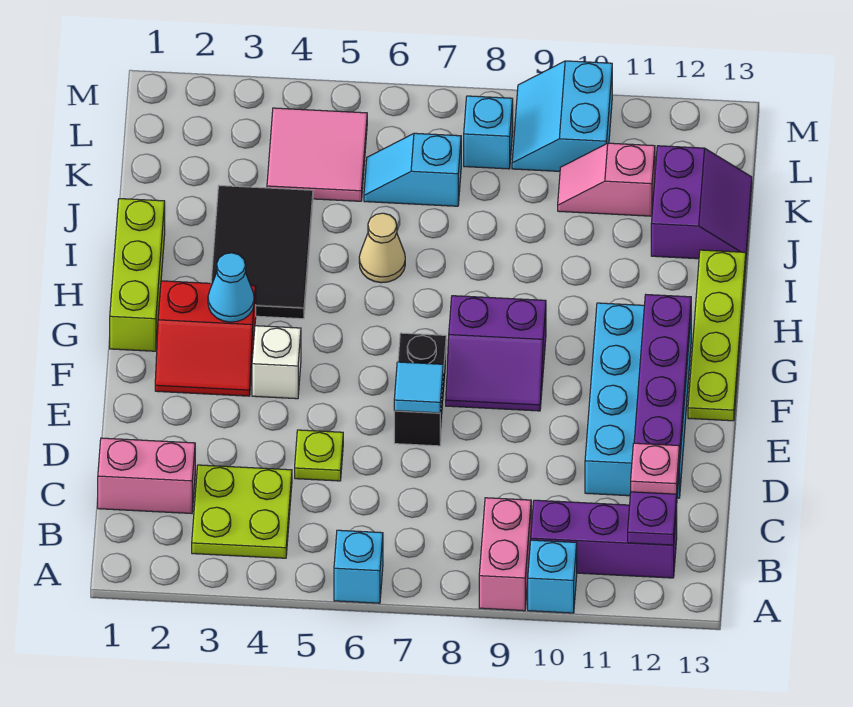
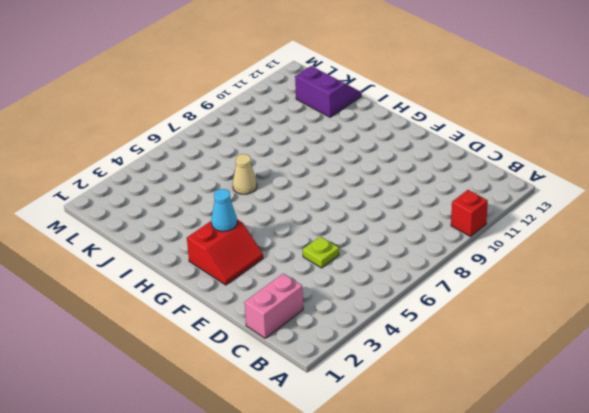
red brick A10 level 1 -> cyan brick A10 level 1
none -> cyan brick A6 level 1
none -> pink brick A9:B9 level 1
none -> lime plate B3:C4 level 1

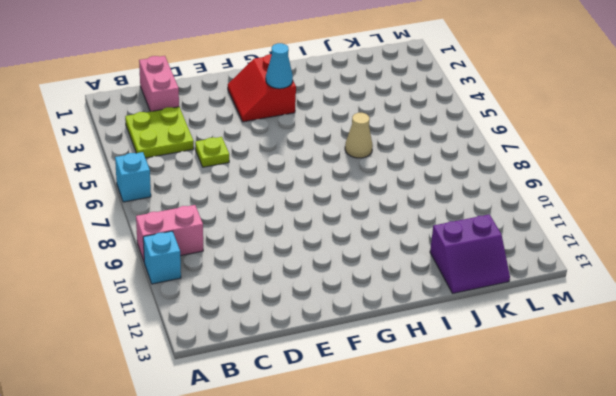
none -> purple brick B10:B12 level 1
none -> cyan brick D11:G12 level 1
none -> black brick E7:F7 level 1

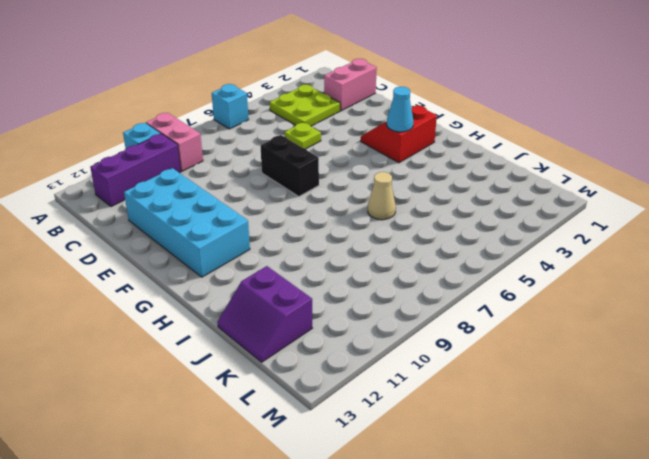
none -> white brick F4 level 1
none -> purple slope F8:G9 level 1 top G
none -> lime plate F13:I13 level 1

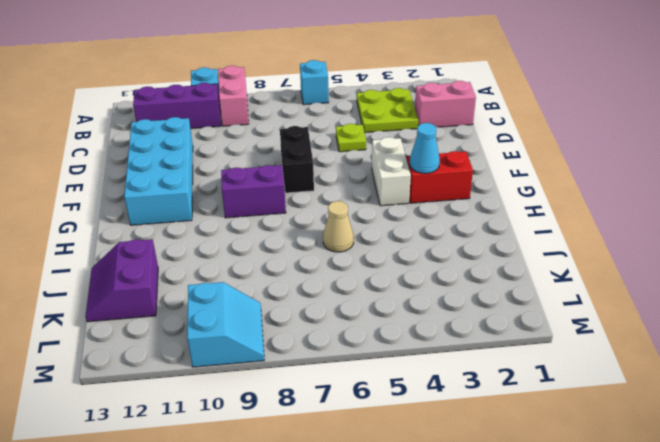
white brick F4:G4 level 1 -> white brick F4 level 1
none -> lime plate F13:I13 level 1
none -> lime brick G1:I1 level 1
none -> black tile H3:J4 level 1

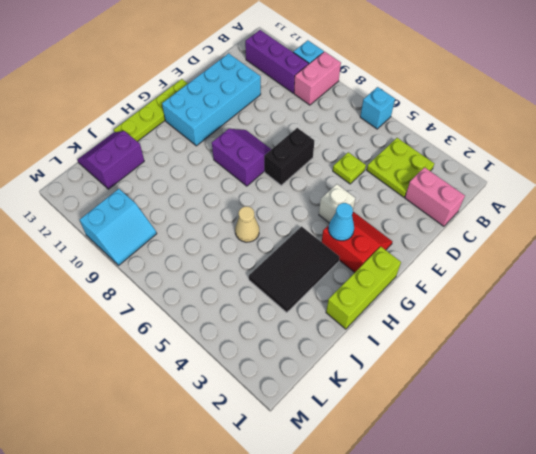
none -> pink tile K4:L5 level 1
none -> cyan slope K6:K7 level 1 top 7
none -> pink slope K10:K11 level 1 top 11

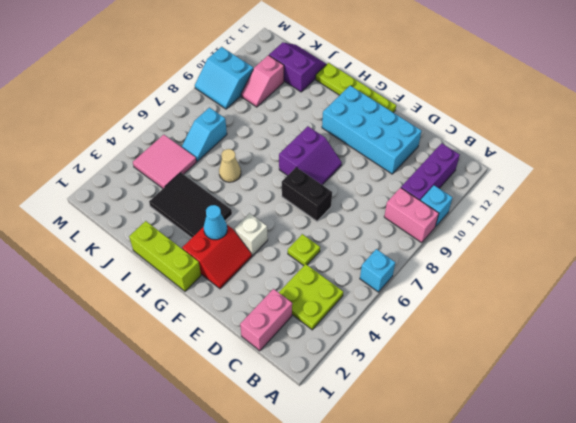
none -> cyan brick L8 level 1
none -> purple plate B12:G12 level 2
none -> cyan tile E7 level 2

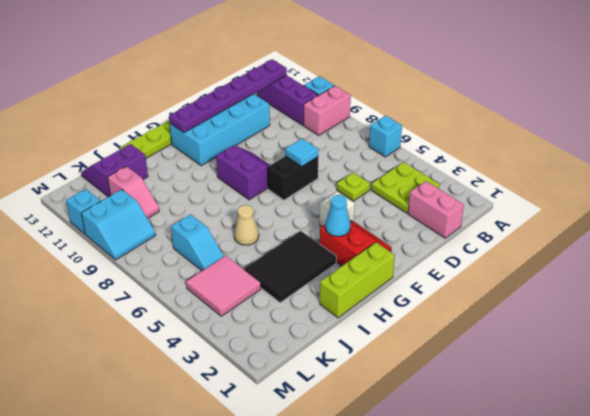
cyan brick M11 level 1 -> cyan brick L8 level 1
none -> pink plate C12 level 3

